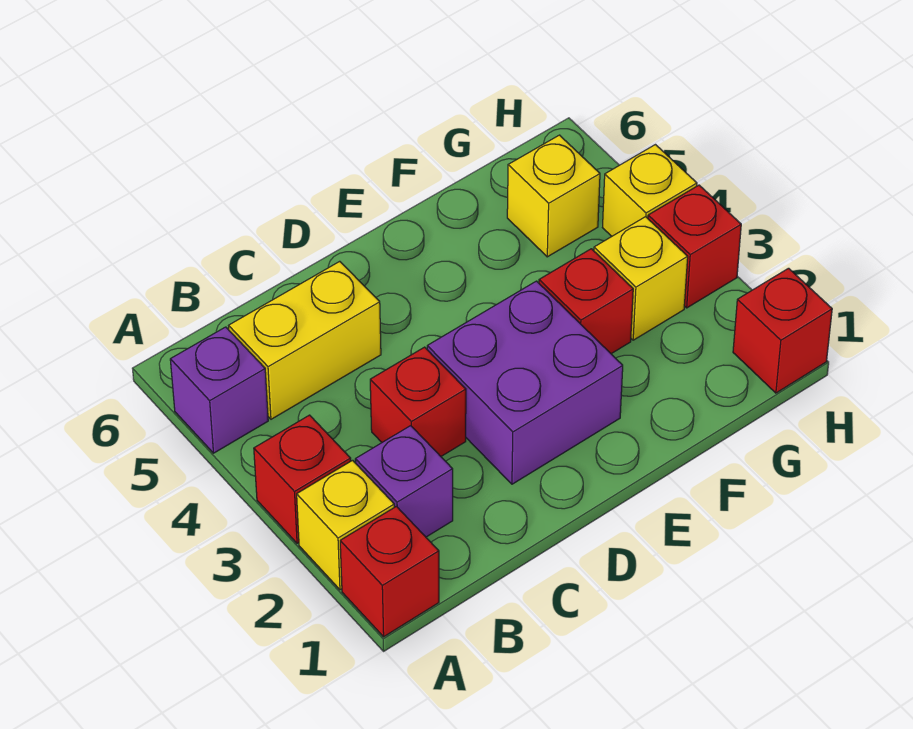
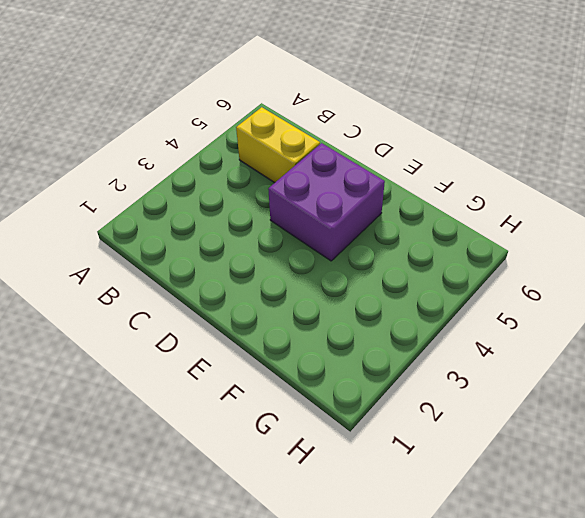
purple brick D4:E5 level 1 -> purple brick D2:E3 level 1
none -> red brick A1 level 1
none -> yellow brick A2 level 1
none -> red brick A3 level 1

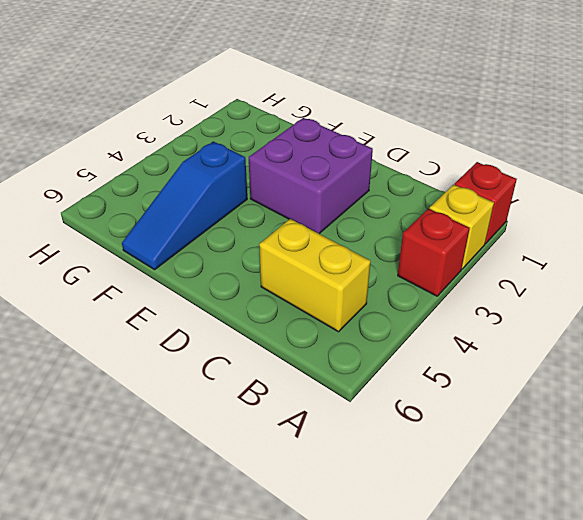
blue slope F4:F6 level 1 top 4 -> none
none -> purple brick A5 level 1
none -> purple brick B2 level 1
none -> red brick C3 level 1

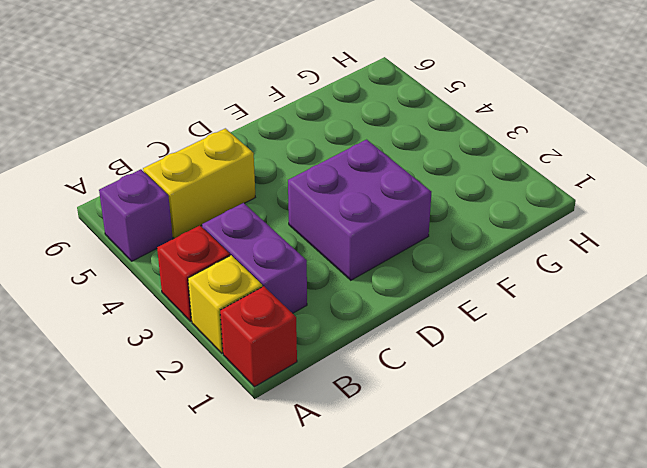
purple brick B2:B3 level 1 -> purple brick B2 level 1
none -> red brick C3 level 1
none -> red brick F3 level 1
none -> yellow brick G3 level 1

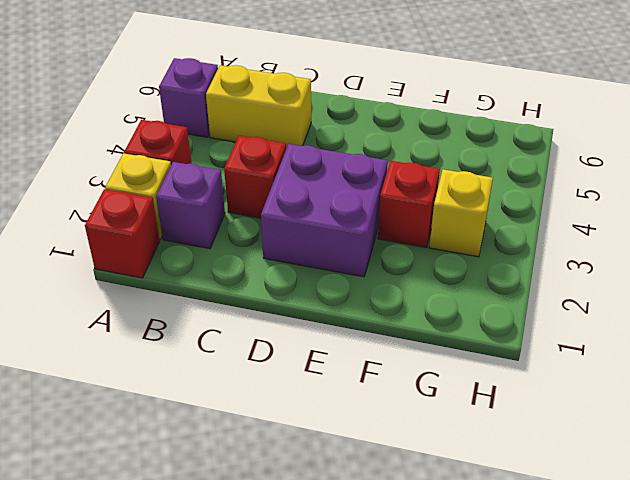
none -> yellow brick G5 level 1
none -> red brick H1 level 1
none -> red brick H3 level 1

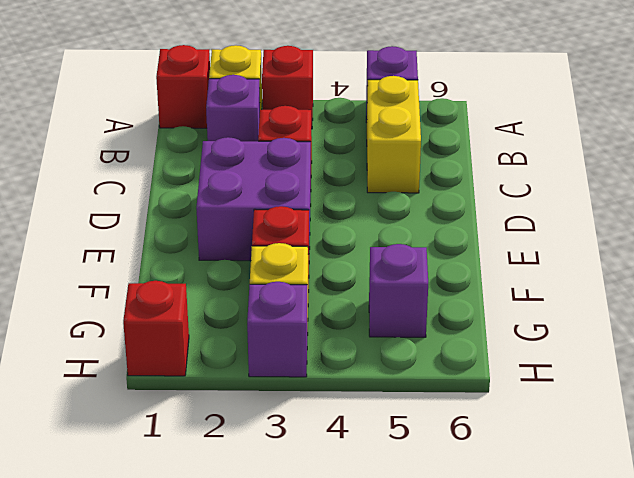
purple brick G5 level 1 -> yellow brick G5 level 1
purple brick H3 level 1 -> red brick H3 level 1
none -> yellow brick H4 level 1

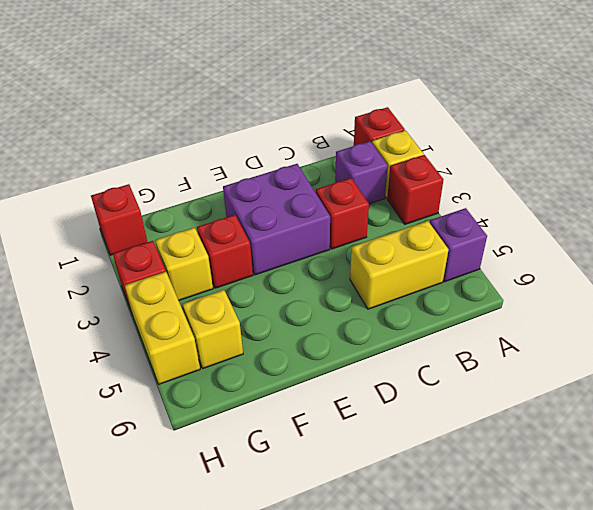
yellow brick H4:H5 level 1 -> yellow brick H4 level 1

